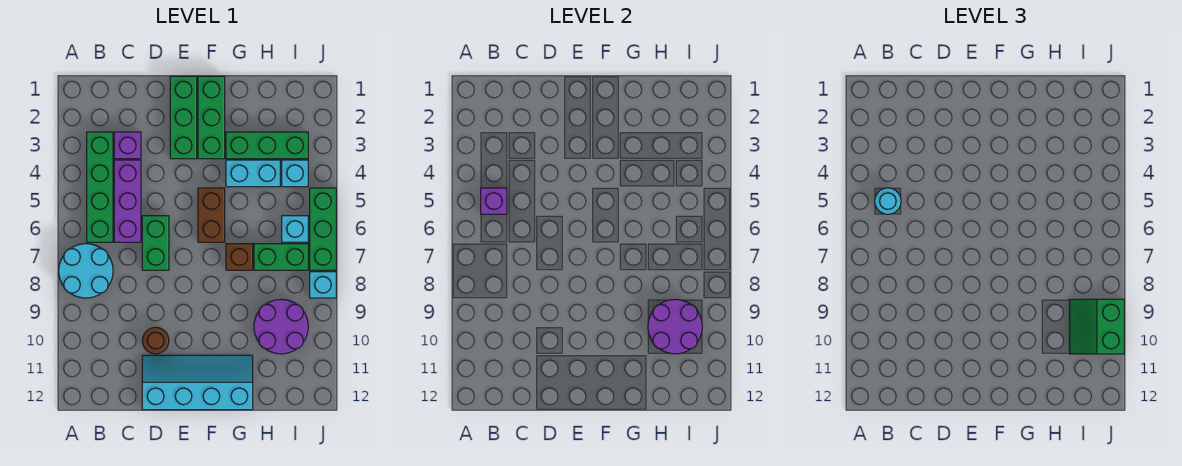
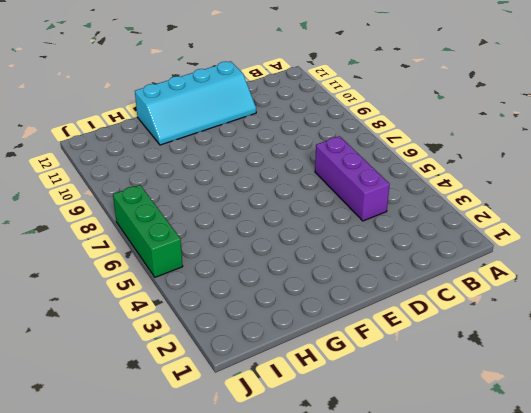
none -> cyan round brick A7:B8 level 1
none -> green brick B3:B6 level 1
none -> purple brick C3 level 1

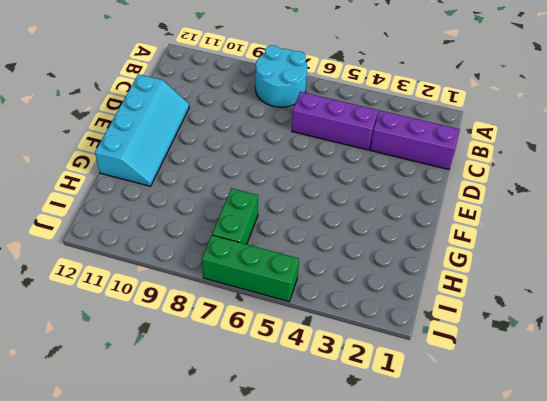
purple brick C1:C3 level 1 -> purple brick C3 level 1
none -> green brick B3:B6 level 1
none -> green brick D6:D7 level 1
none -> brown round brick D10 level 1

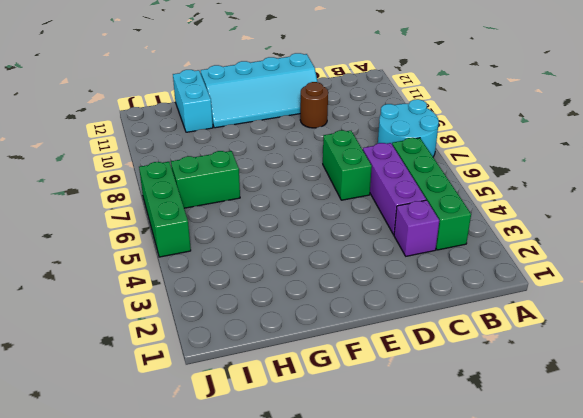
cyan brick H11:H12 level 1 -> cyan brick G4:H4 level 1
none -> green brick E1:E3 level 1
none -> green brick F1:F3 level 1
none -> brown brick F5:F6 level 1

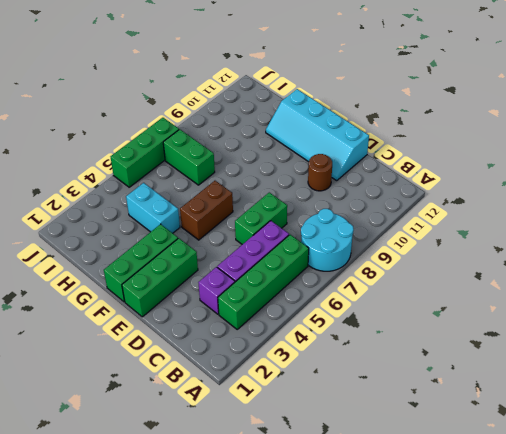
none -> green brick G3:I3 level 1
none -> brown brick G7 level 1
none -> purple round brick H9:I10 level 1

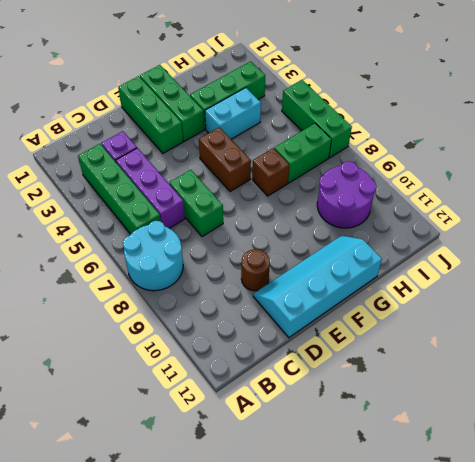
none -> cyan brick I4 level 1
none -> cyan brick I6 level 1
none -> cyan brick J8 level 1

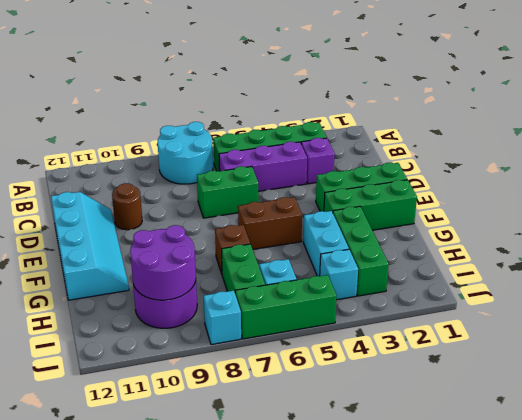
none -> purple brick B5 level 2
none -> cyan round brick B5 level 3
none -> green slope I9:J10 level 3 top J

